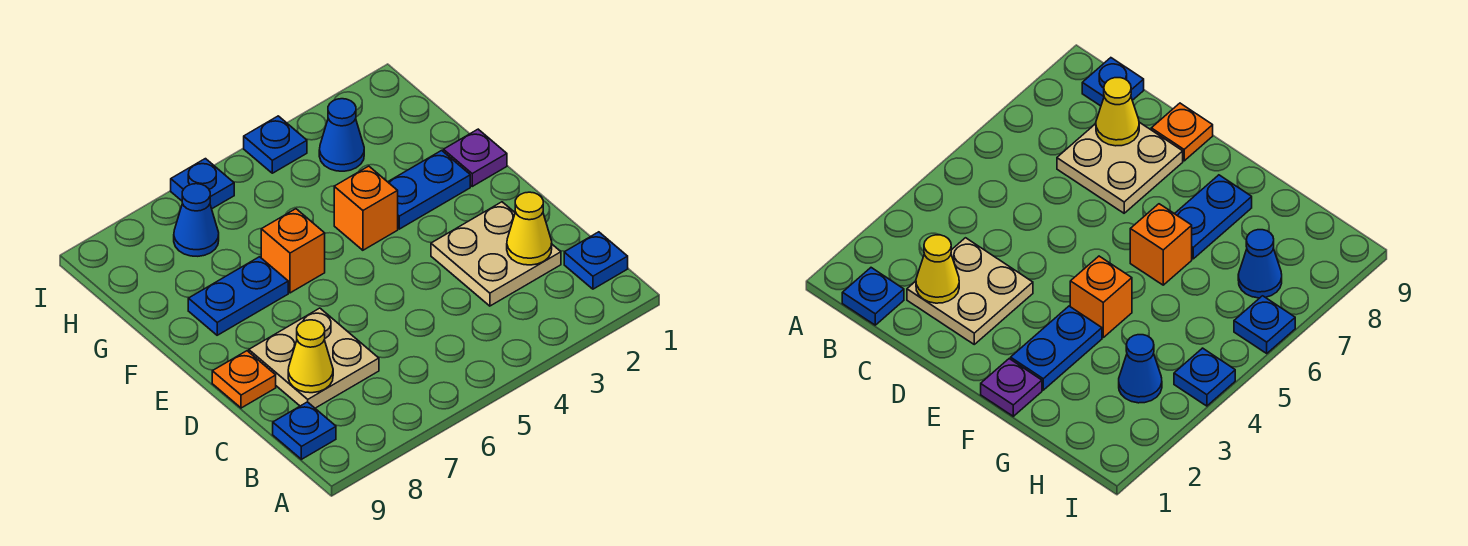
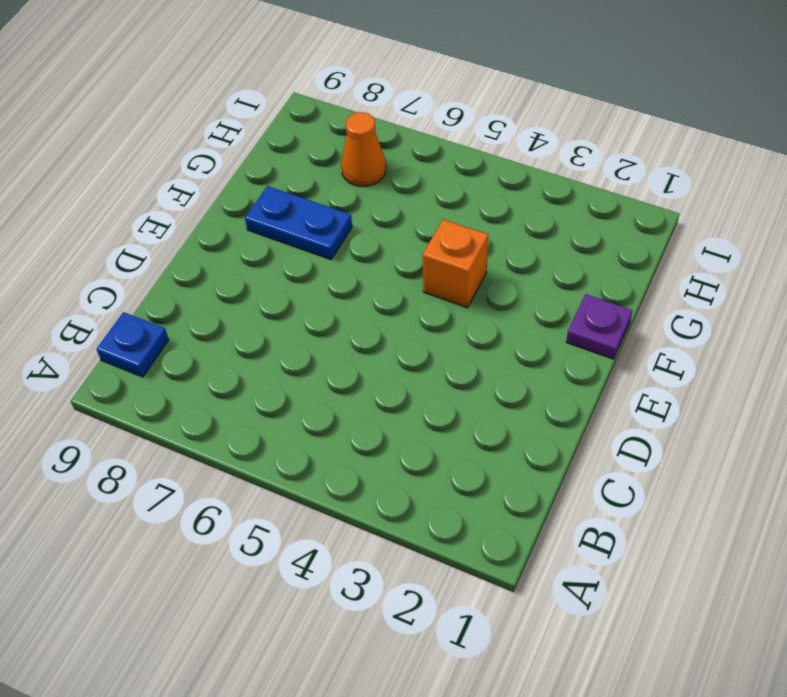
orange cone H7 level 1 -> blue cone H7 level 1
none -> blue plate B1 level 1
none -> tan plate C2:D3 level 1
none -> tan plate C7:D8 level 1

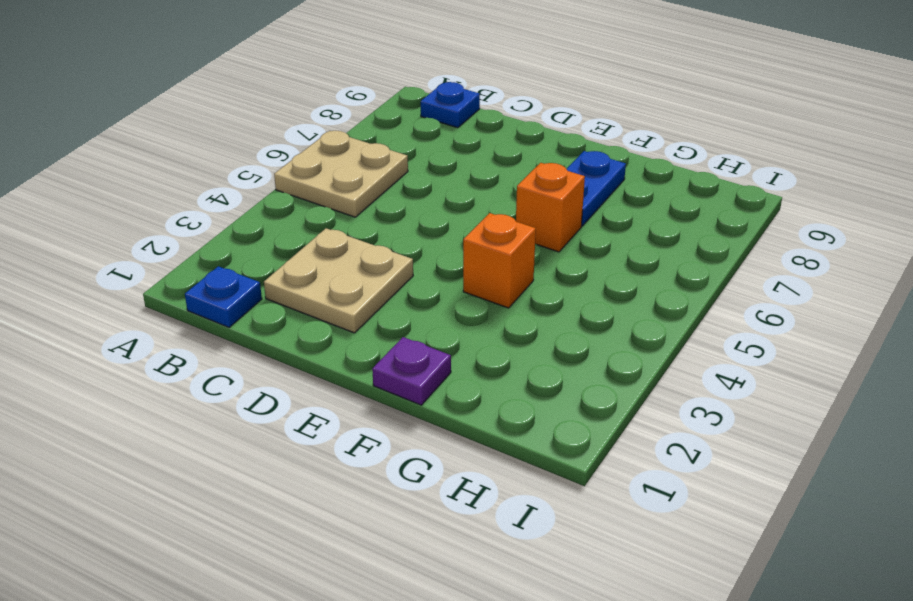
tan plate A5:B6 level 1 -> tan plate C7:D8 level 1
none -> orange plate D9 level 1
none -> blue plate F2:F3 level 1
none -> blue cone H3 level 1

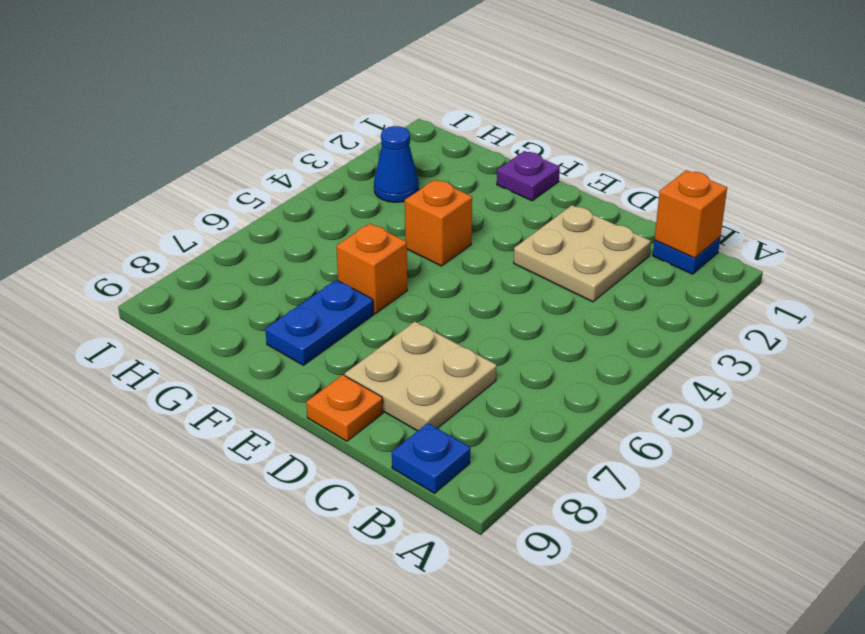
orange brick B1 level 2 -> none
none -> blue plate F2:F3 level 1
none -> blue cone H7 level 1
none -> blue plate I4 level 1

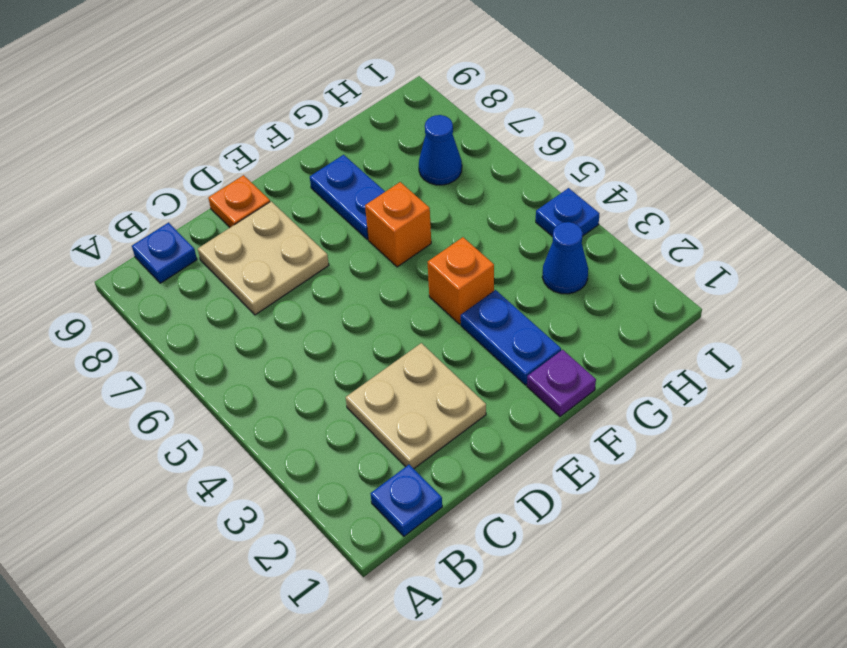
none -> blue plate I6 level 1
none -> yellow cone C2 level 2
none -> yellow cone C8 level 2

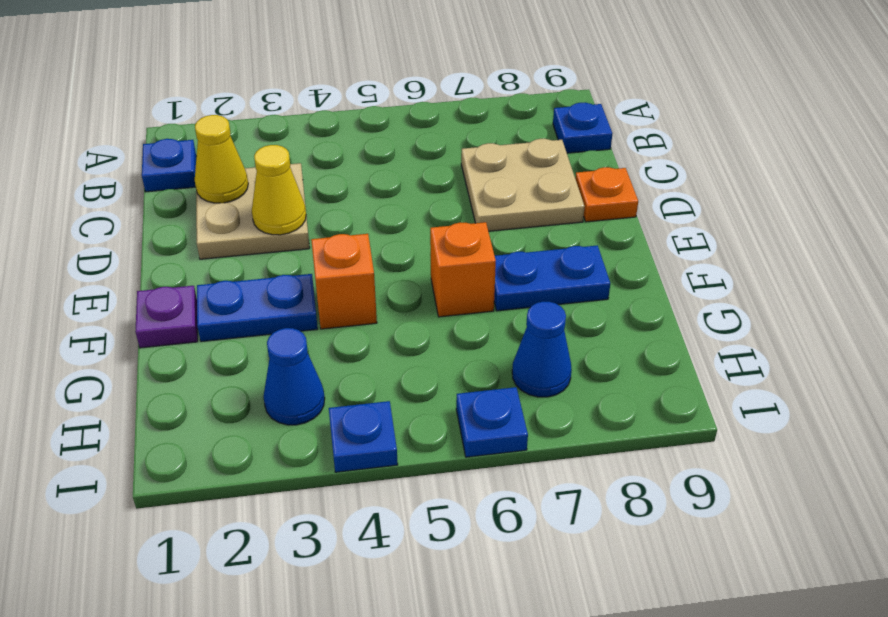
yellow cone D3 level 2 -> yellow cone C8 level 2

